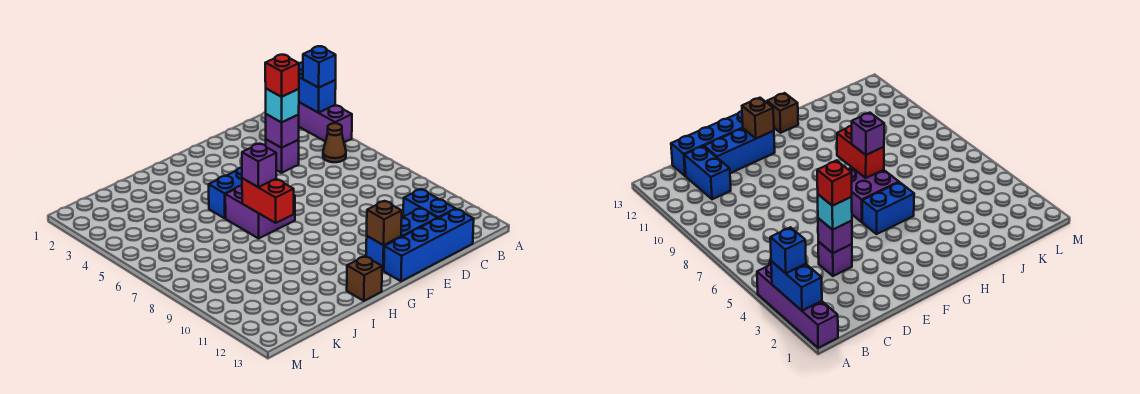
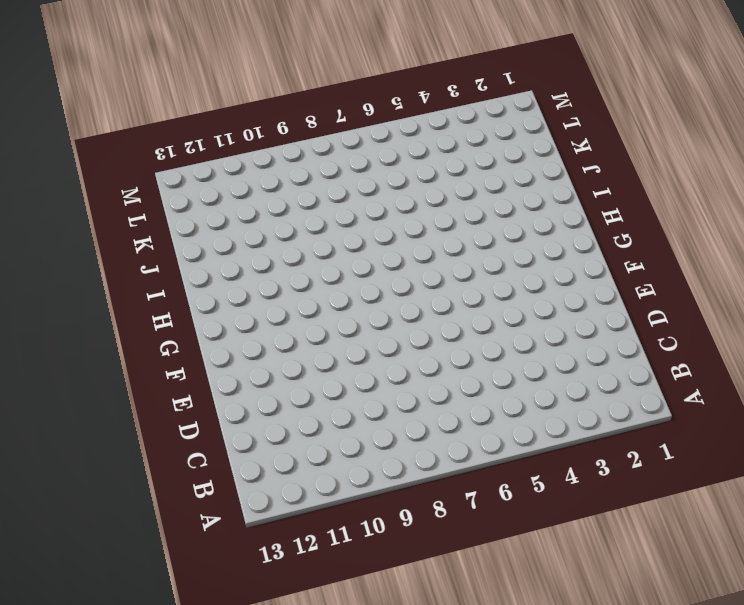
none -> purple brick A1:A4 level 1
none -> brown cone B5 level 1
none -> blue brick C11:C12 level 1

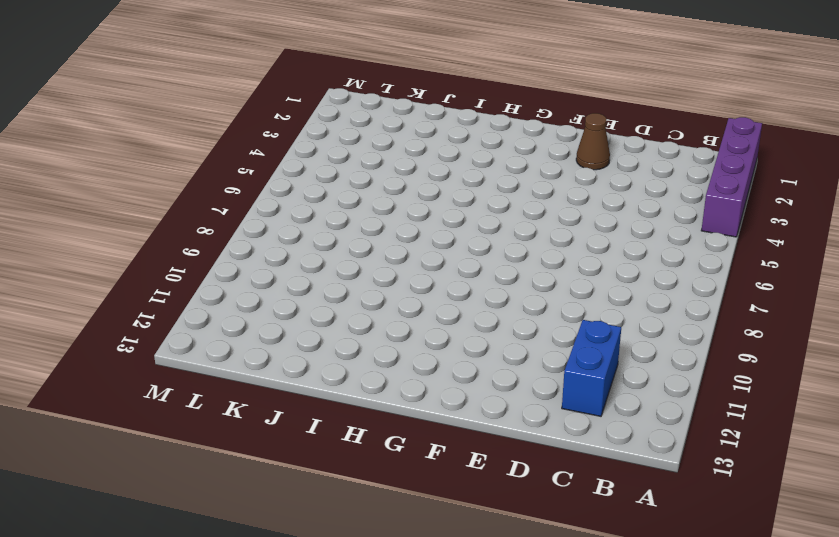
brown cone E2 level 1 -> brown cone B5 level 1
none -> blue brick C13:F13 level 1
none -> purple brick D4 level 1
none -> blue brick D12:F12 level 1

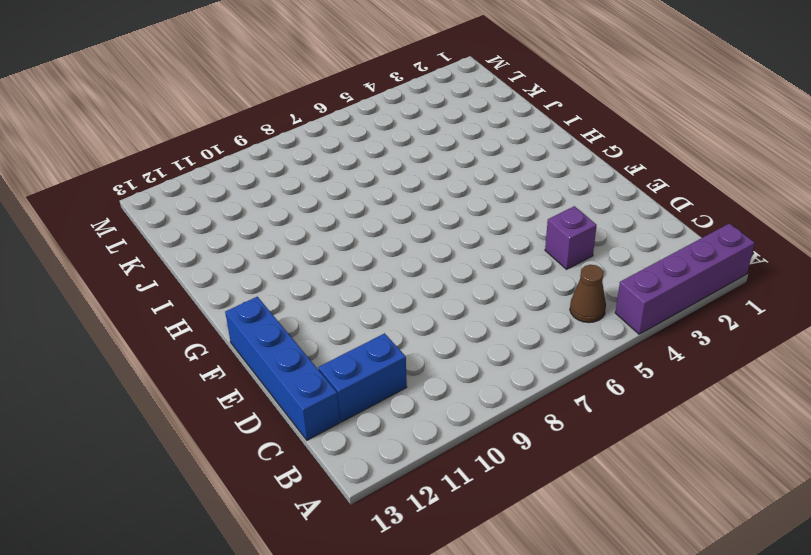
none -> blue brick D12:F12 level 1
none -> blue brick G5:H5 level 1
none -> purple brick G6:H7 level 1

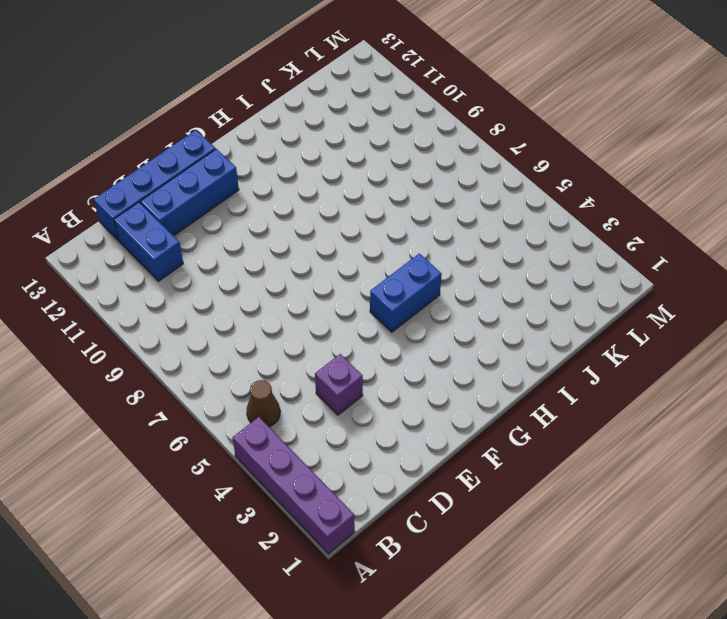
none -> purple brick G6:H7 level 1
none -> brown brick H13 level 1
none -> blue brick A2:A3 level 2

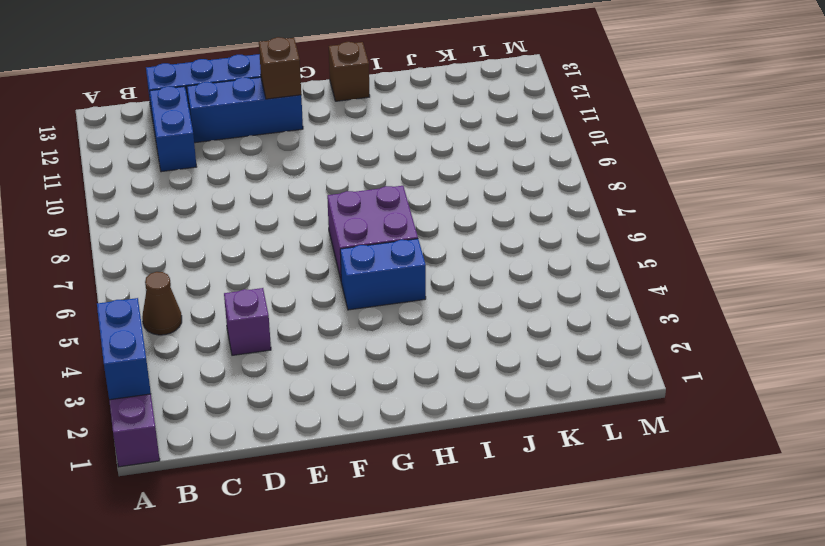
none -> purple brick D4 level 2
none -> red brick H7:H8 level 2
none -> blue brick A3 level 3

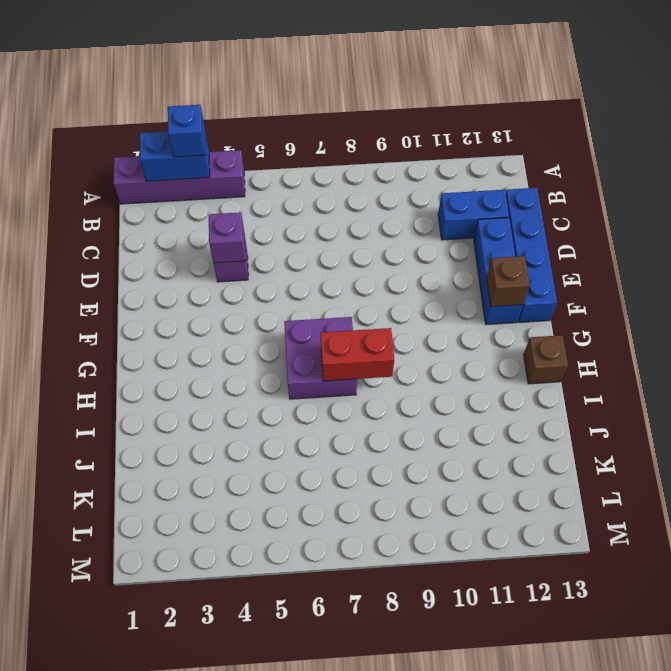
none -> brown cone B5 level 1
none -> blue brick G5:H5 level 1
none -> cyan brick D4 level 3

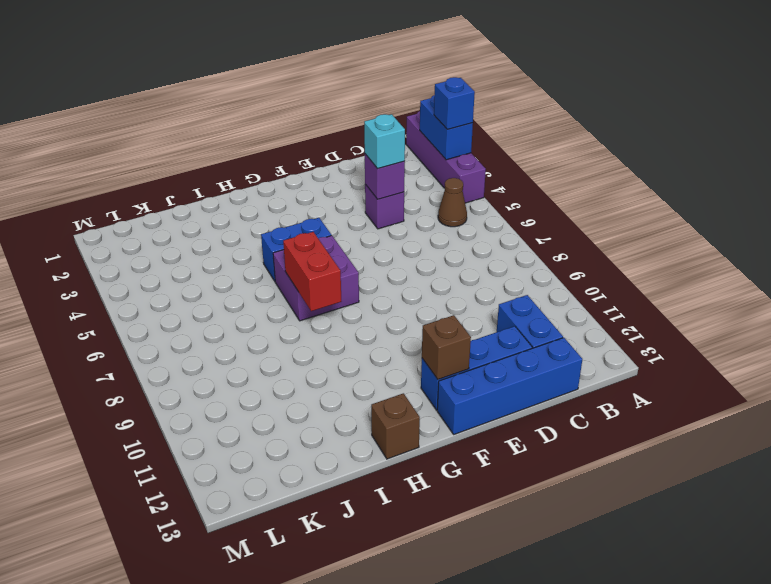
none -> purple brick H7 level 3
none -> red brick D4 level 4

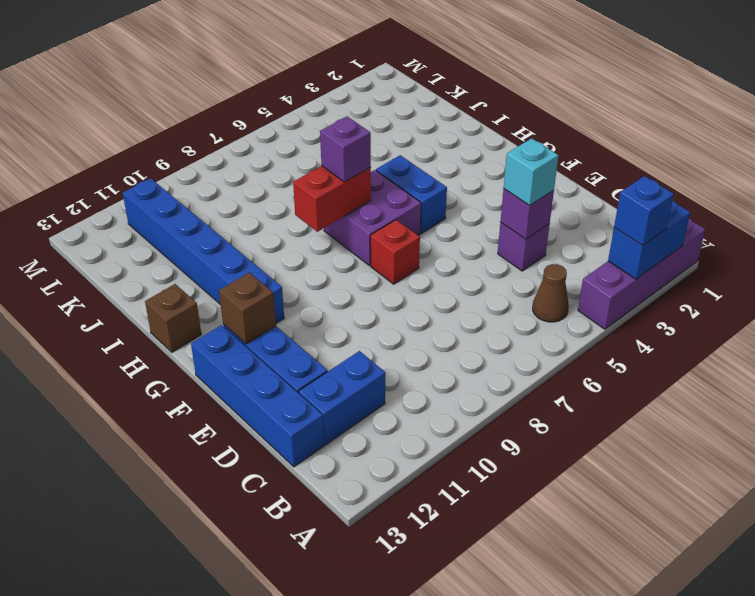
red brick F7 level 1 -> red brick D4 level 4
blue brick G11:L11 level 1 -> none

